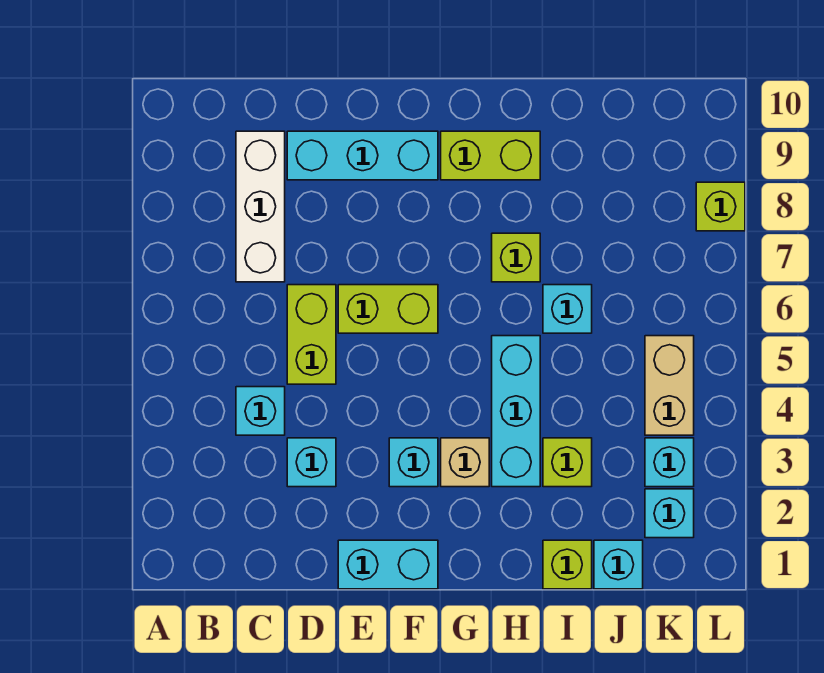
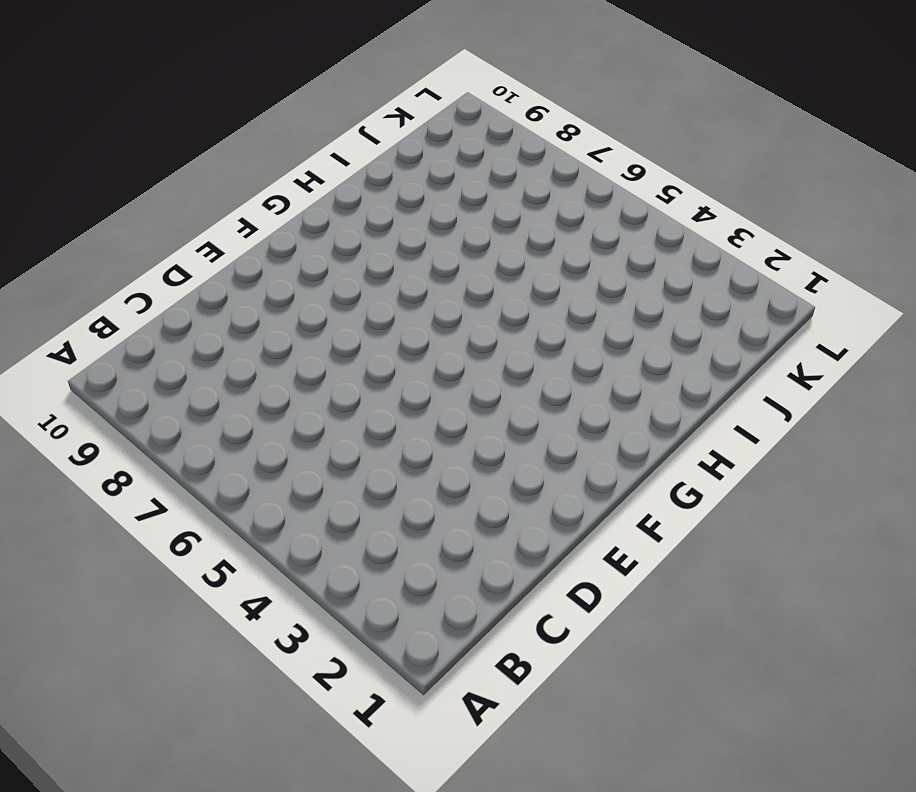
none -> cyan brick C4 level 1
none -> white brick C7:C9 level 1
none -> cyan brick D3 level 1

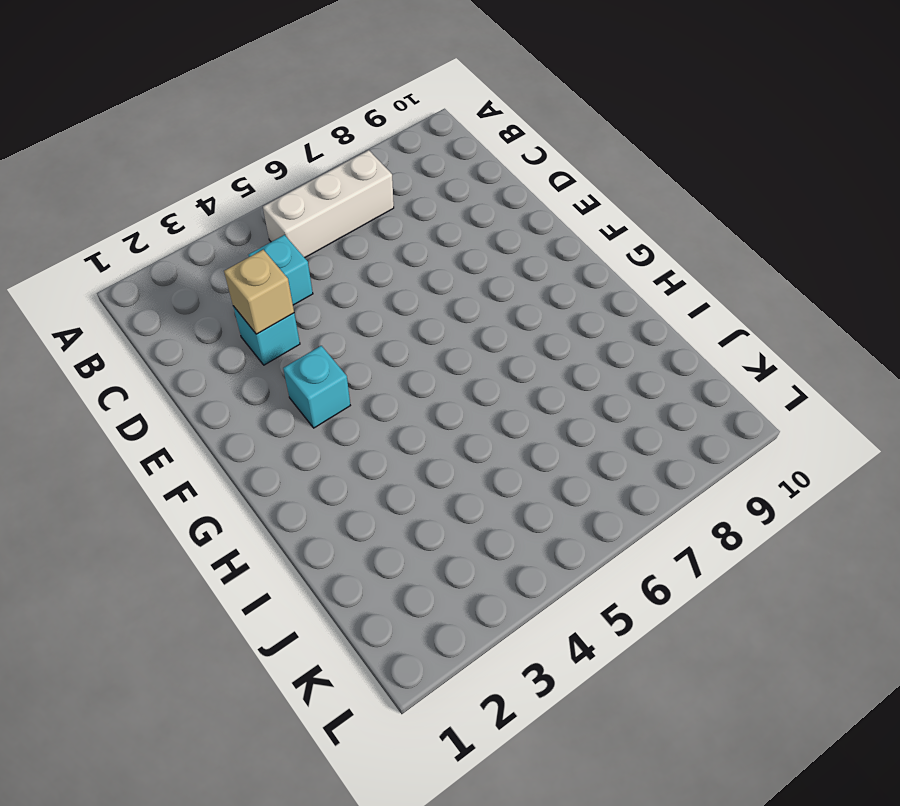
white brick B5:B7 level 1 -> white brick C7:C9 level 1
tan brick D3 level 2 -> tan brick G3 level 1
none -> lime brick D5:D6 level 1
none -> cyan brick D9:F9 level 1
none -> cyan brick E1:F1 level 1

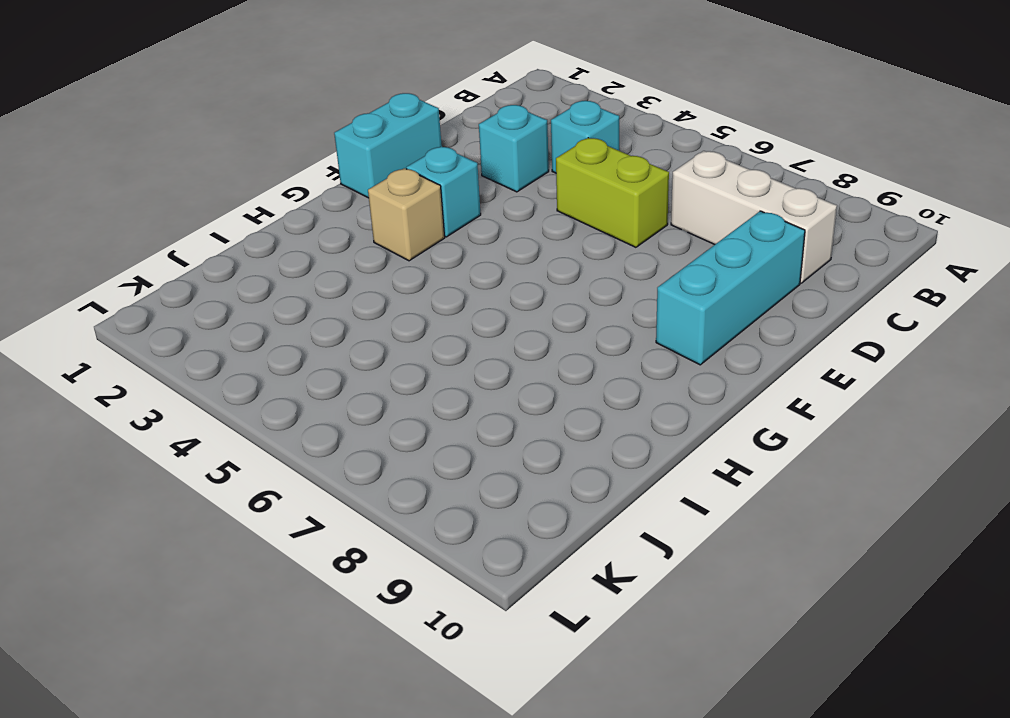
none -> lime brick E6:F6 level 1
none -> lime brick G9:H9 level 1
none -> cyan brick H3:H5 level 1

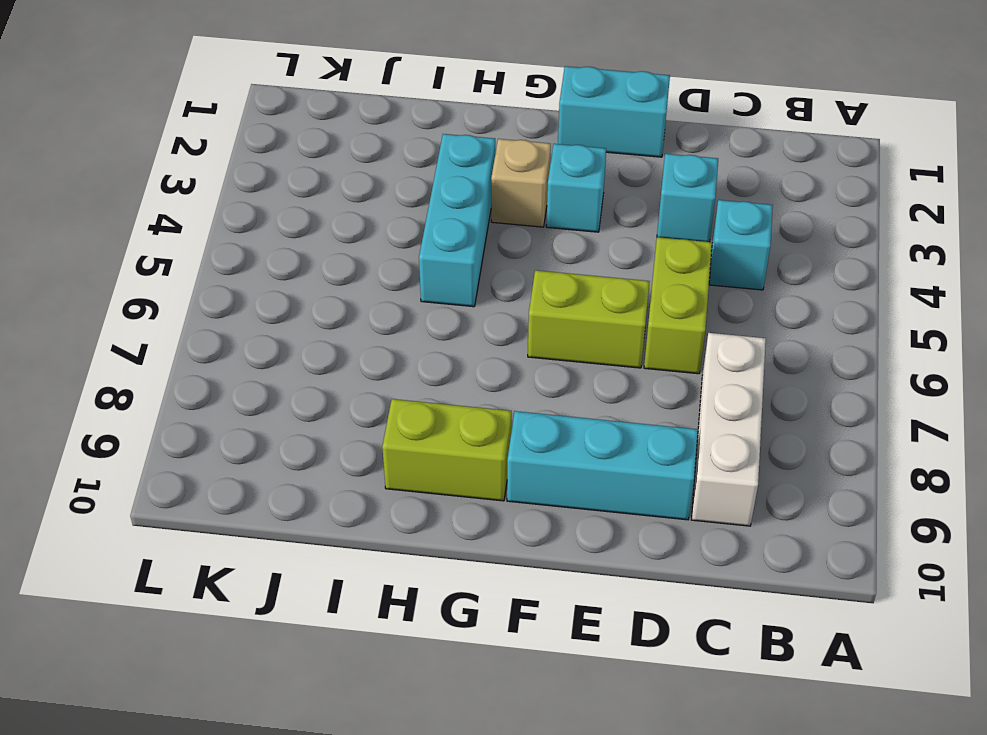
none -> lime brick H7 level 1
none -> lime brick I1 level 1
none -> lime brick I3 level 1

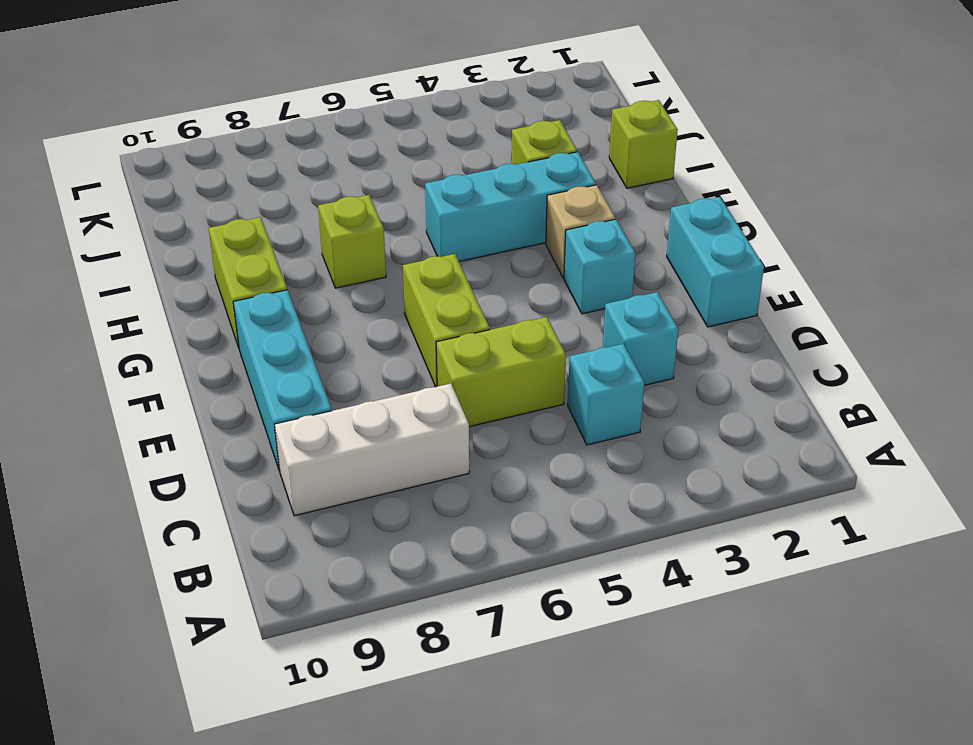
none -> cyan brick I6 level 1
none -> cyan brick J1 level 1
none -> cyan brick K2 level 1

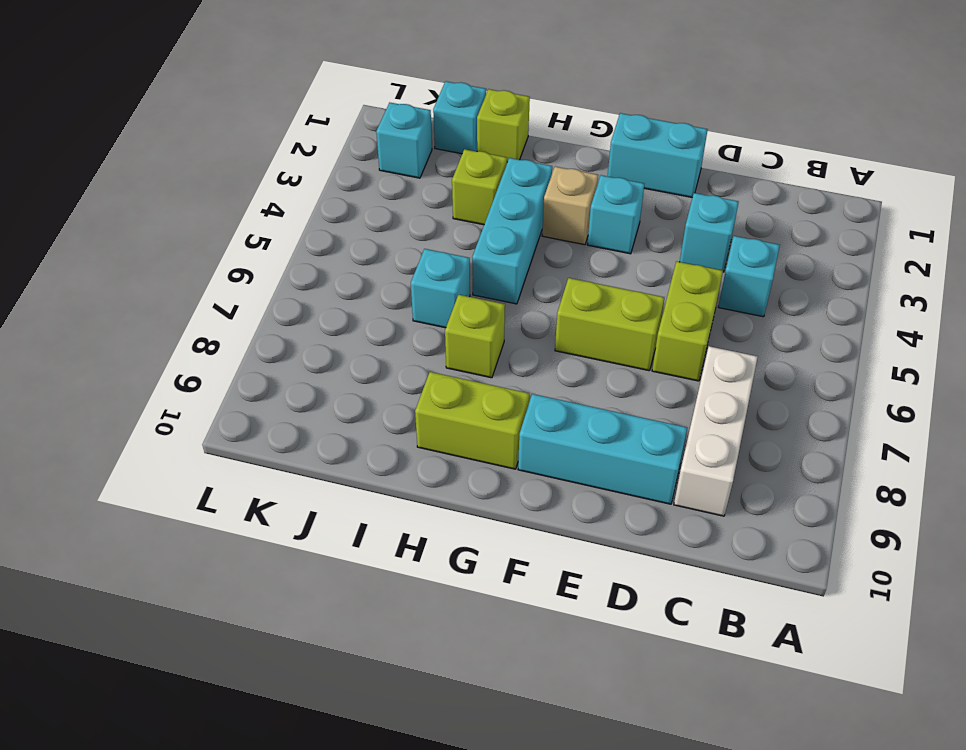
none -> cyan brick K3 level 1
none -> tan brick K4:K5 level 1
none -> lime brick L8 level 1

